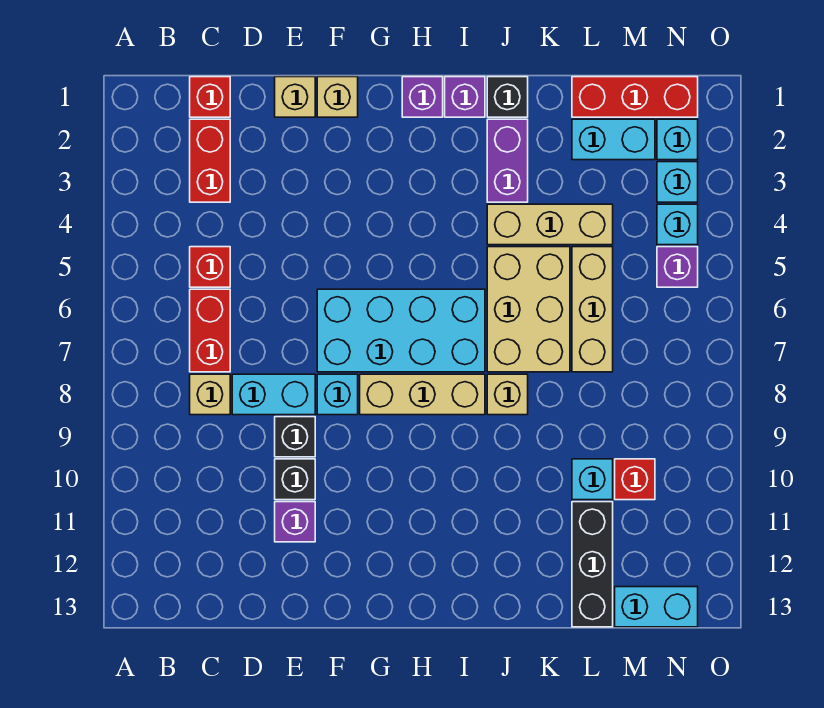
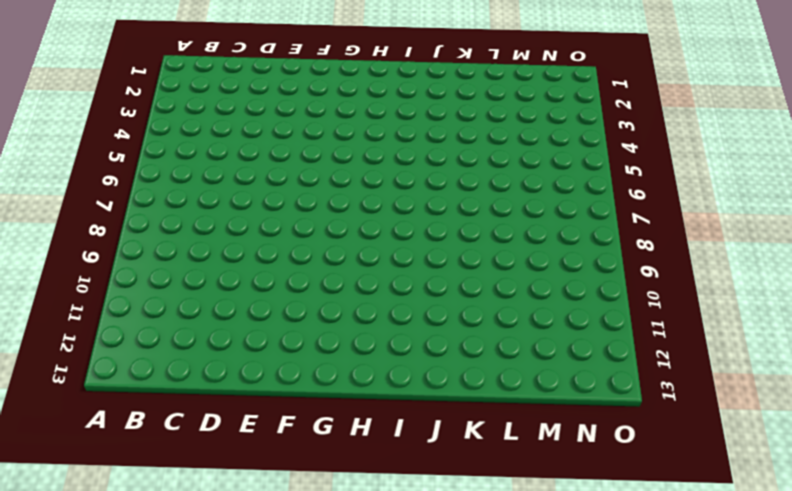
none -> red brick C1 level 1
none -> red brick C2:C3 level 1
none -> red brick C5 level 1
none -> red brick C6:C7 level 1

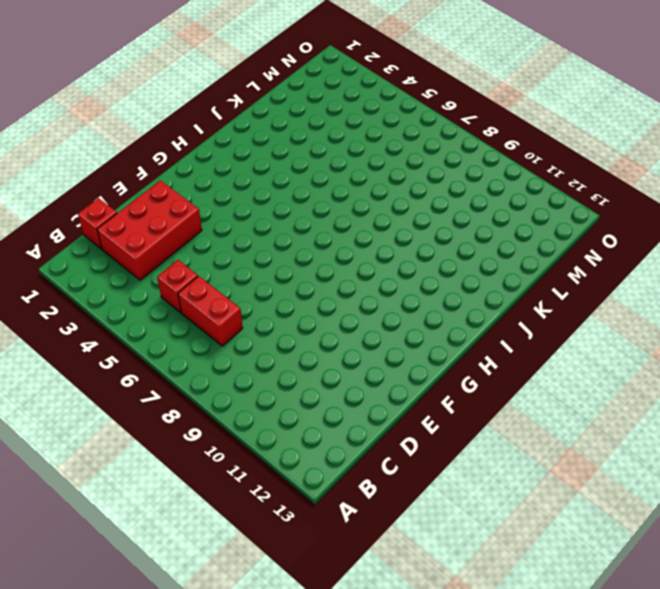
red brick C2:E3 level 1 -> red brick C2:C3 level 1
none -> tan brick C8 level 1
none -> cyan brick D8:E8 level 1
none -> tan brick E1 level 1
none -> black brick E9 level 1

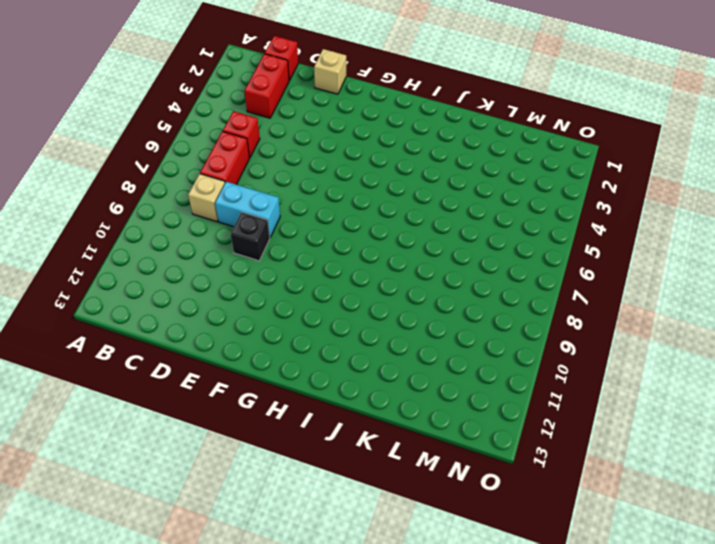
none -> black brick E10 level 1
none -> purple brick E11 level 1
none -> tan brick F1 level 1
none -> cyan brick F6:I7 level 1

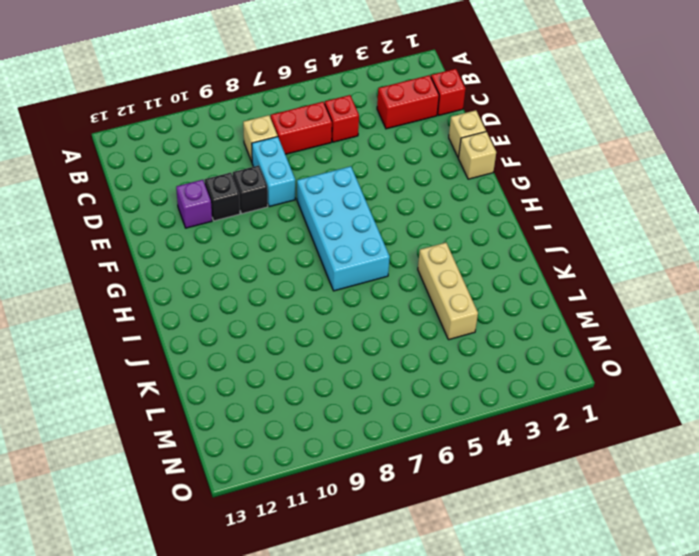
none -> cyan brick F8 level 1
none -> tan brick G8:I8 level 1
none -> purple brick H1 level 1
none -> purple brick I1 level 1

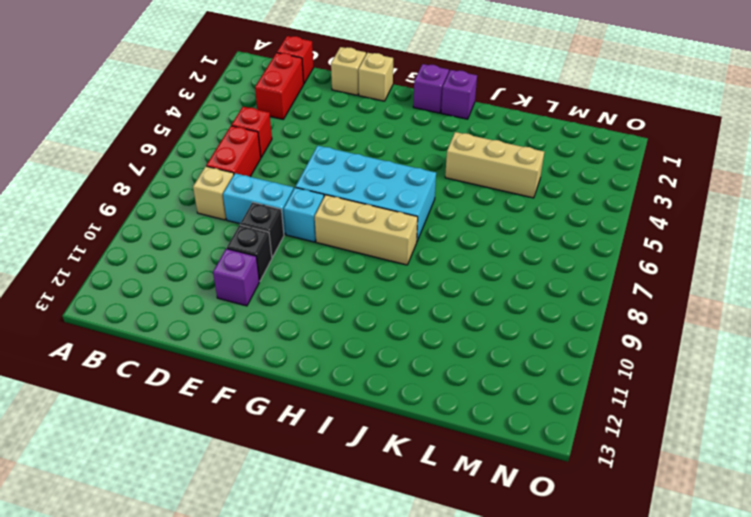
none -> black brick J1 level 1
none -> purple brick J2:J3 level 1
none -> tan brick J5:K7 level 1
none -> tan brick J8 level 1

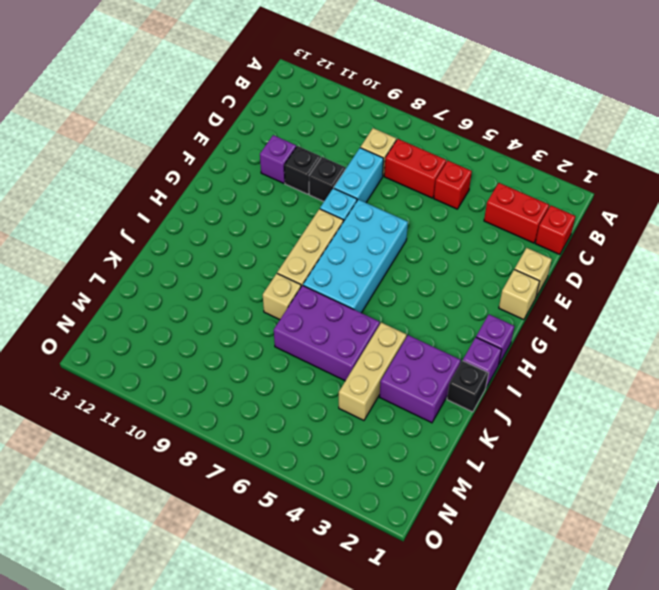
purple brick J2:K3 level 1 -> purple brick J2:J3 level 1
purple brick J5:K7 level 1 -> tan brick J5:K7 level 1
none -> red brick L1:N1 level 1
none -> cyan brick L2:M2 level 1
none -> tan brick L5:L7 level 1
none -> cyan brick L10 level 1

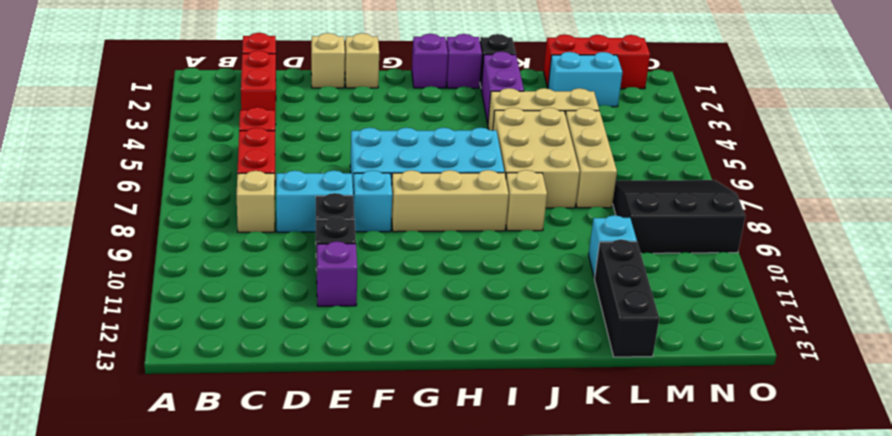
black slope M7:O9 level 1 top 9 -> none
none -> red brick M10 level 1
none -> cyan brick M13:N13 level 1
none -> cyan brick N2 level 1
none -> cyan brick N3 level 1

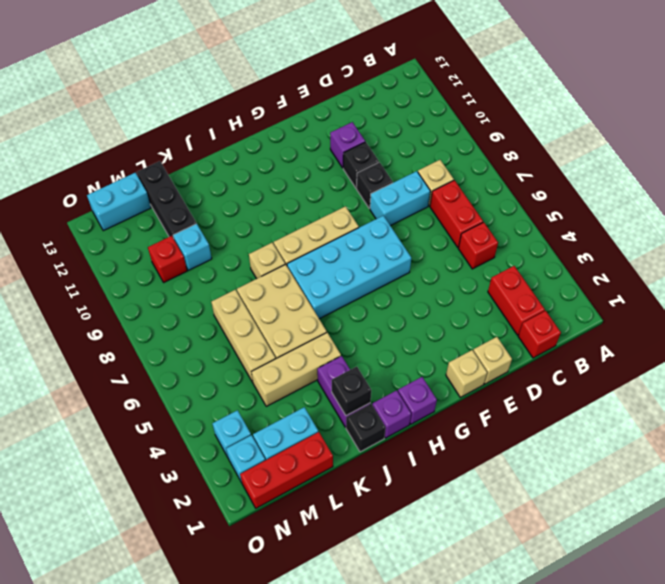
black brick J2 level 2 -> none
none -> cyan brick F8 level 1
none -> cyan brick N4 level 1
none -> purple brick N5 level 1

